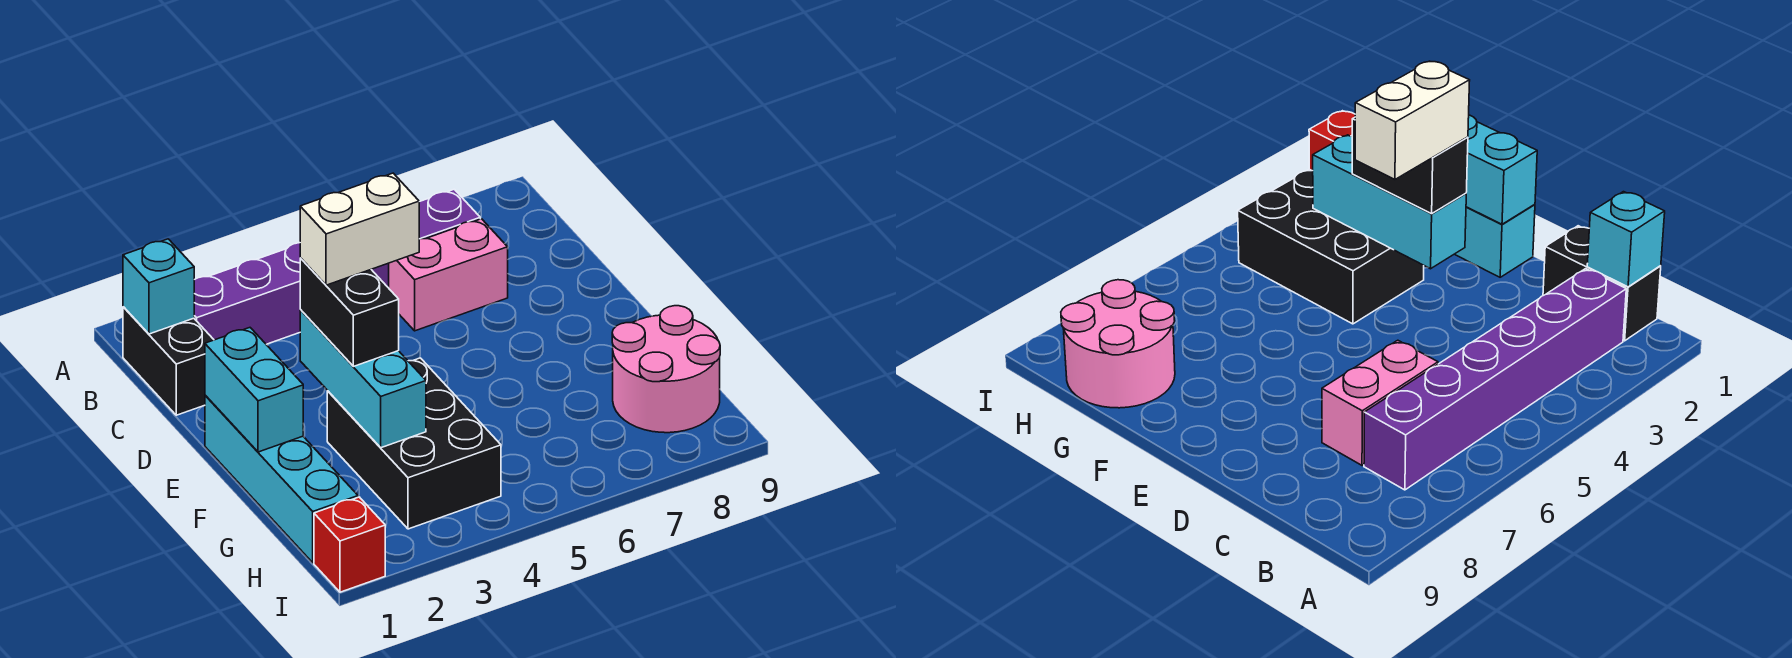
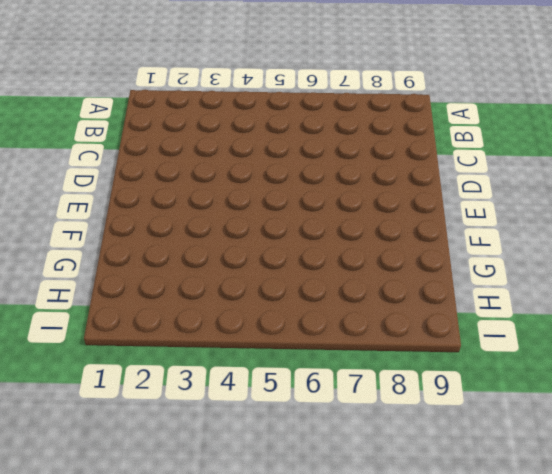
none -> black brick B1:C1 level 1
none -> purple brick B2:B7 level 1
none -> pink brick C6:C7 level 1

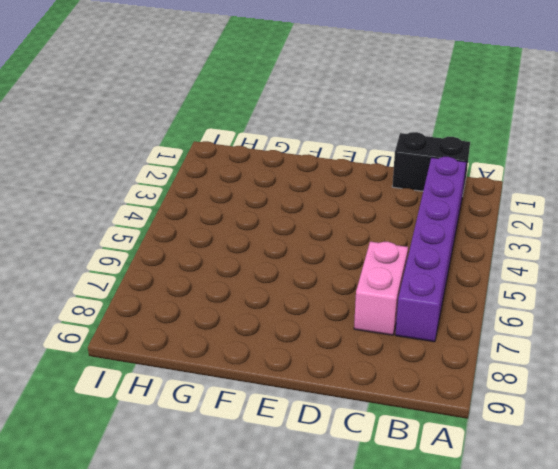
none -> cyan brick E1:H1 level 1
none -> black brick F3:H4 level 1
none -> pink round brick G8:H9 level 1

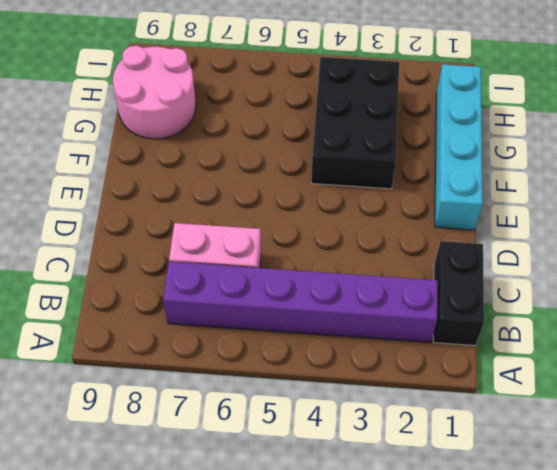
none -> red brick I1 level 1
none -> cyan brick B1 level 2
none -> cyan brick E1:F1 level 2

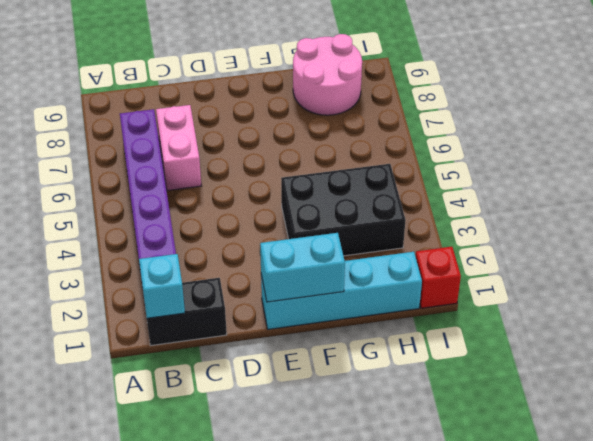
none -> cyan brick E3:G3 level 2
none -> black brick E3:F3 level 3
none -> white brick E3:E4 level 4

